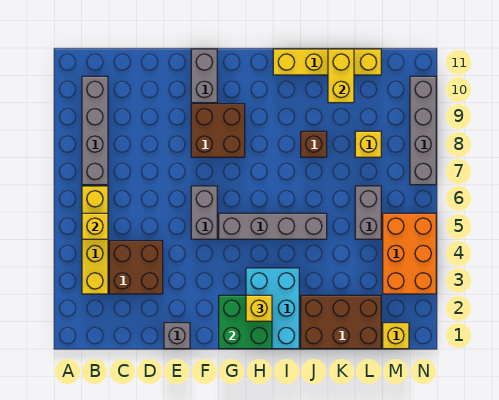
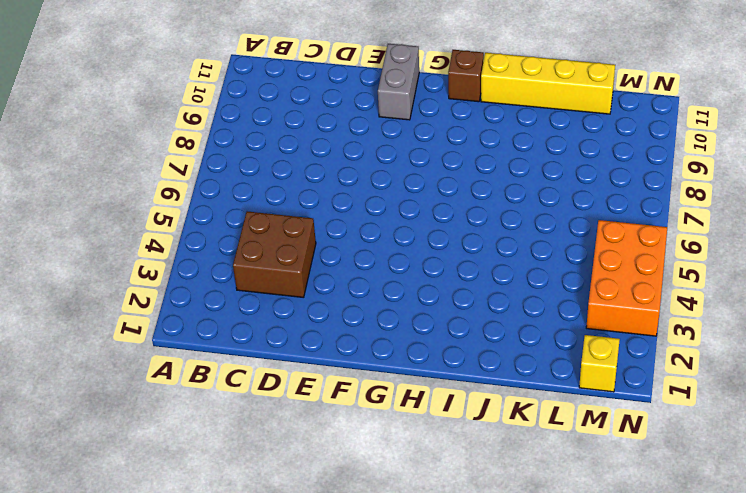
brown brick H11 level 1 -> brown brick J8 level 1
none -> yellow brick B3:B6 level 1
none -> grey brick B7:B10 level 1
none -> grey brick E1 level 1

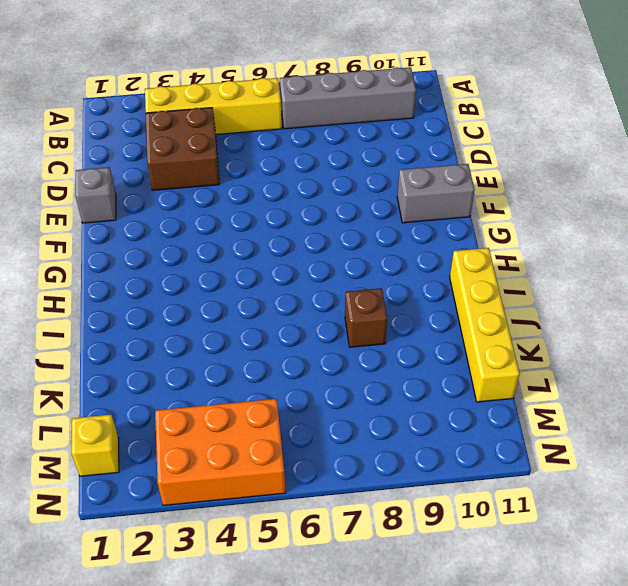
none -> grey brick F5:F6 level 1
none -> brown brick F8:G9 level 1
none -> grey brick G5:J5 level 1

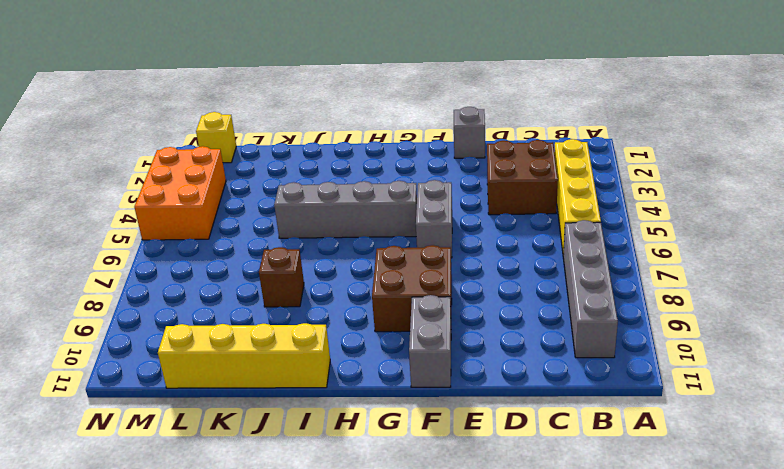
none -> cyan brick H1:I3 level 1
none -> brown brick J1:L2 level 1
none -> grey brick L5:L6 level 1

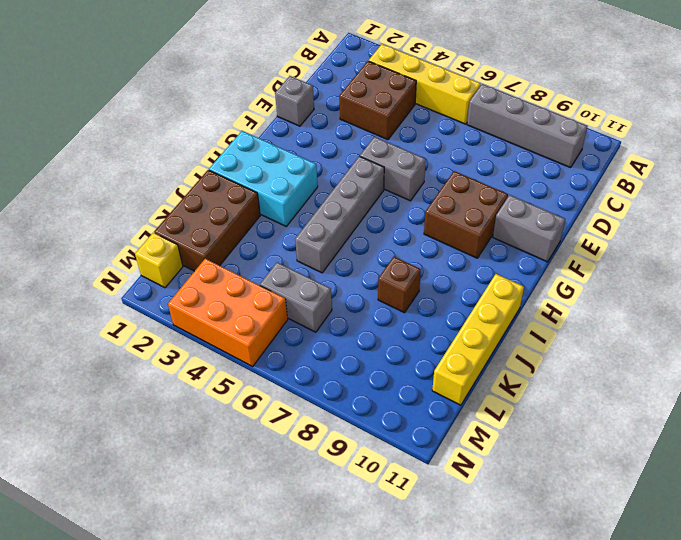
none -> yellow brick L8 level 1
none -> grey brick N7:N10 level 1
none -> yellow brick B5 level 2

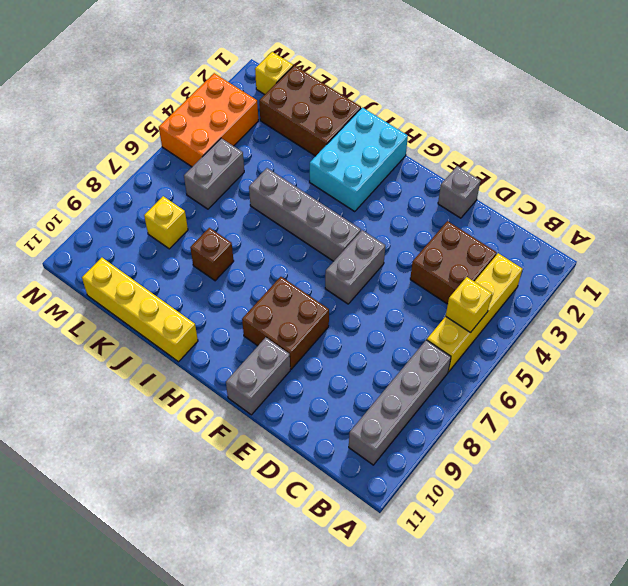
none -> grey brick N7:N10 level 1
none -> green brick G1:H2 level 2
none -> yellow brick K10:K11 level 2

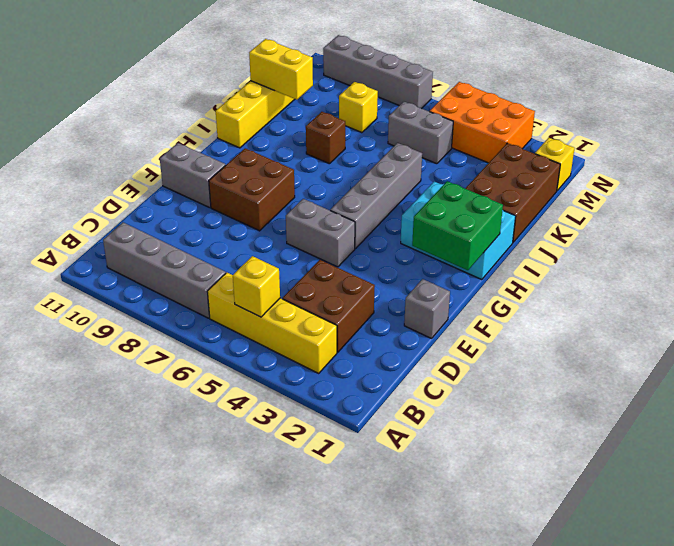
none -> yellow brick H2 level 3

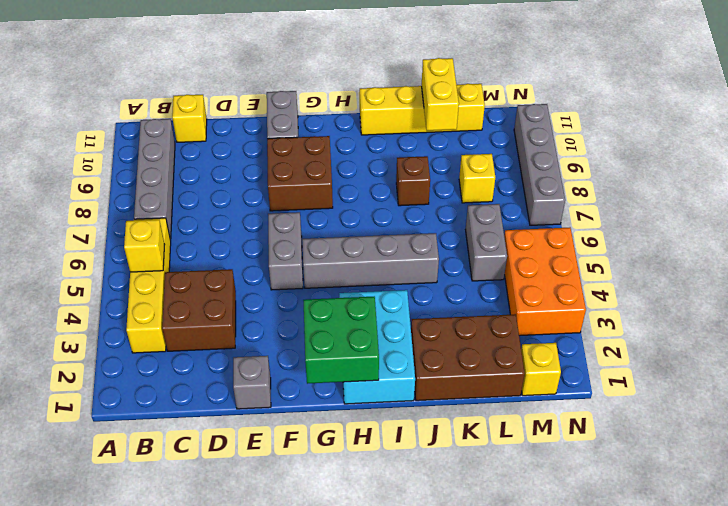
yellow brick C11 level 1 -> yellow brick H2 level 3

